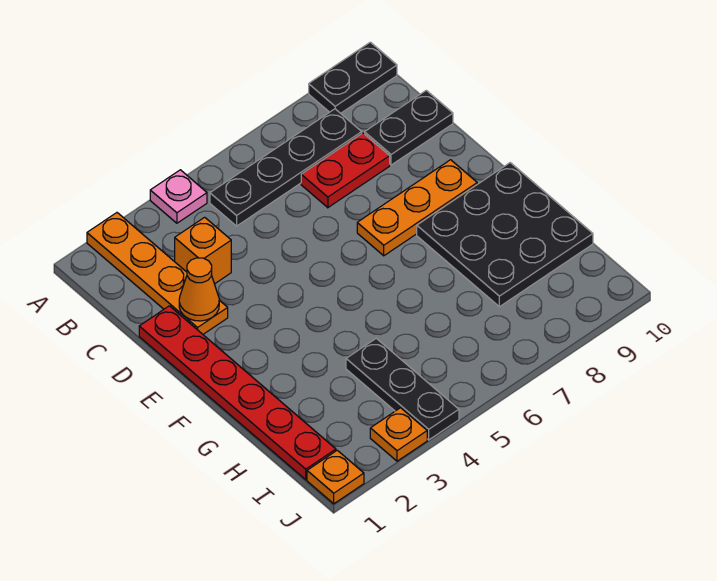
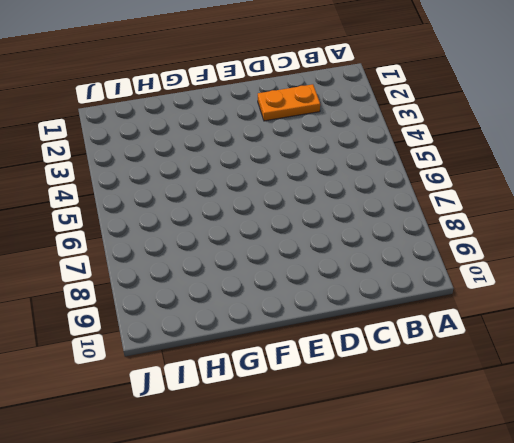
orange plate C2:D2 level 1 -> orange plate A2:D2 level 1
none -> pink plate A4 level 1
none -> black plate A9:A10 level 1
none -> black plate B5:B8 level 1

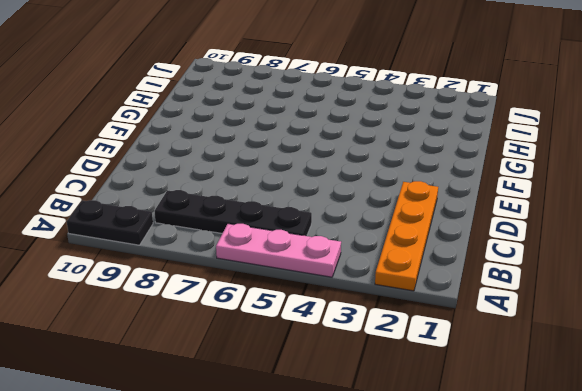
pink plate A4:A6 level 1 -> pink plate A4 level 1
none -> orange brick C3 level 1
none -> red plate C7:C8 level 1
none -> black plate C9:C10 level 1

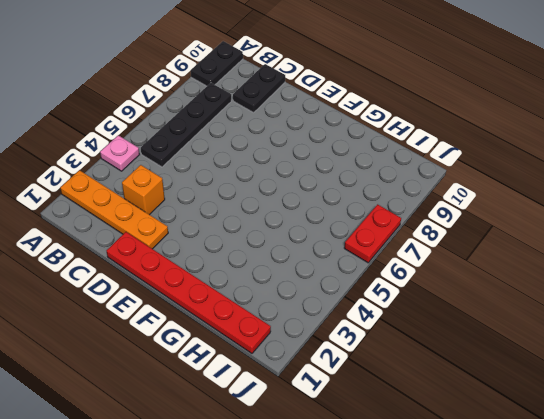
red plate J6:J7 level 1 -> red plate C7:C8 level 1
none -> orange plate E7:E9 level 1
none -> black plate F8:H10 level 1
none -> black plate H4:J4 level 1

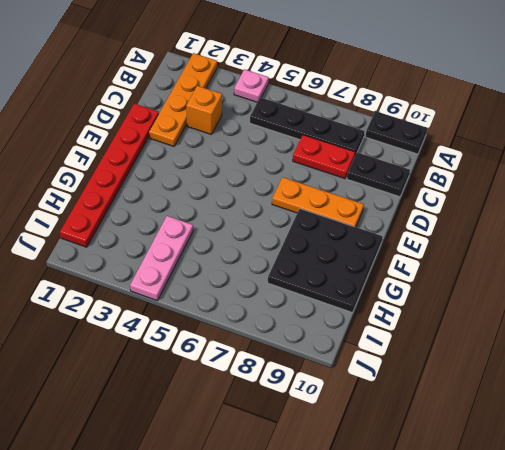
pink plate H4:J4 level 1 -> black plate H4:J4 level 1
none -> orange plate J1 level 1
none -> orange plate J3 level 1
none -> orange cone D2 level 2

